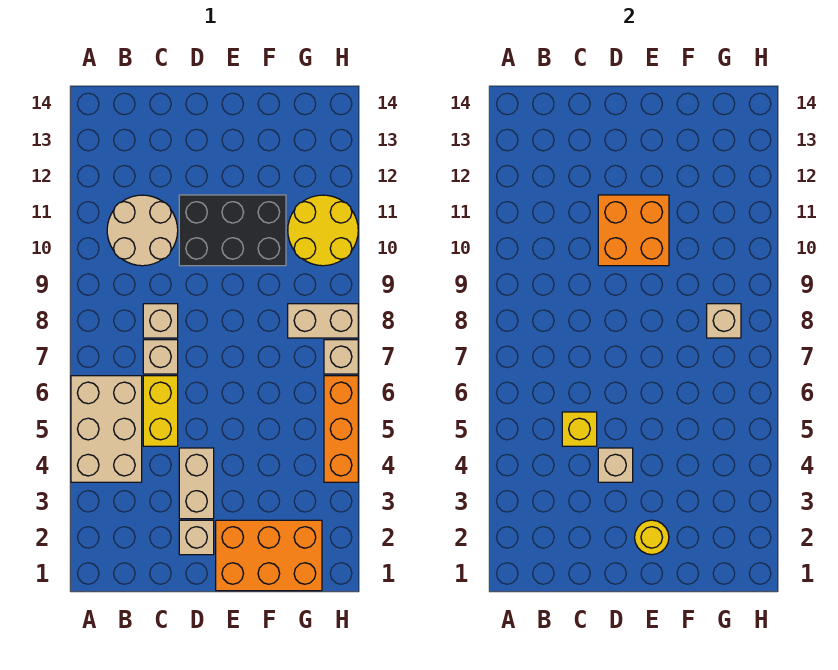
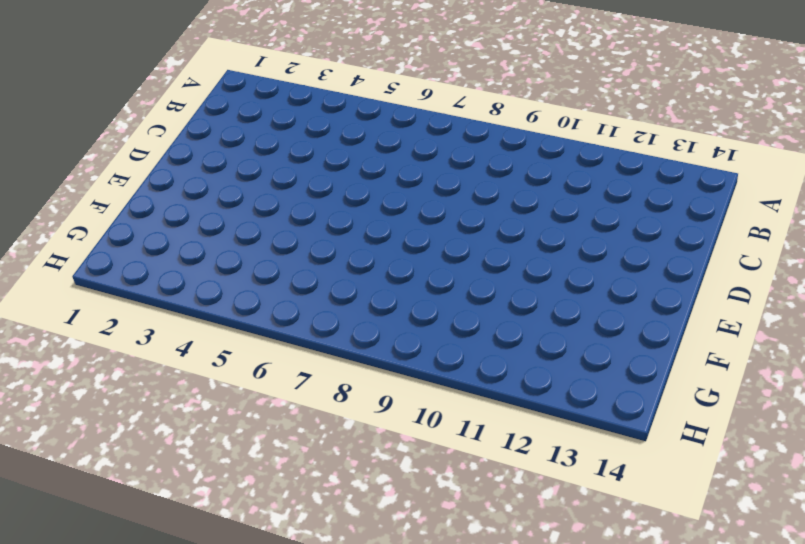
none -> tan brick A4:B6 level 1
none -> tan round brick B10:C11 level 1
none -> yellow brick C5:C6 level 1

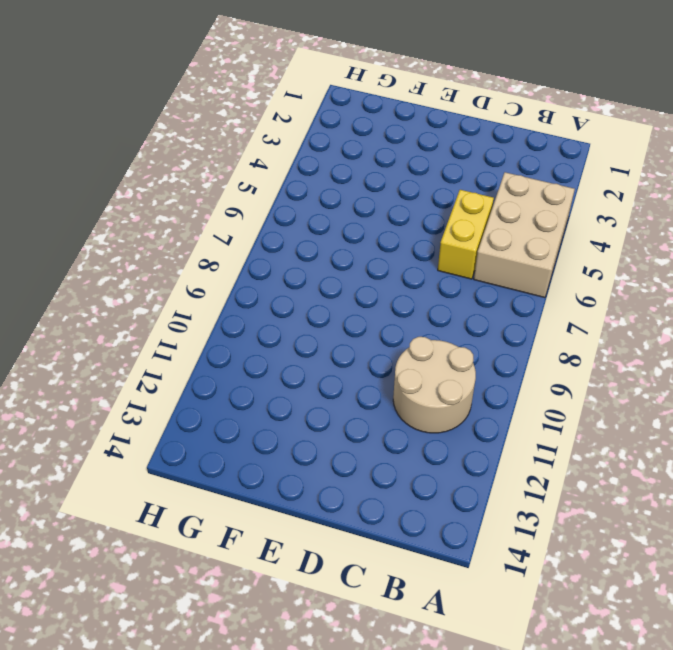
none -> tan brick C7 level 1
none -> tan brick C8 level 1
none -> tan brick D2 level 1

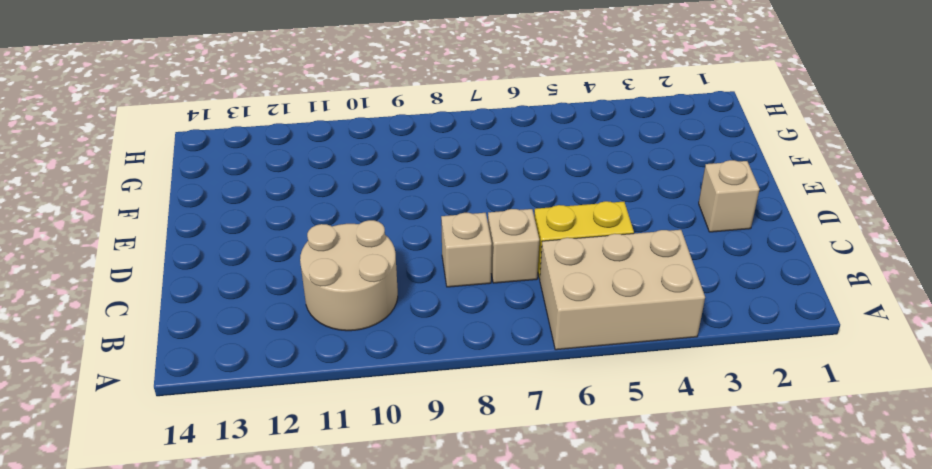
none -> tan brick D3:D4 level 1
none -> black brick D10:F11 level 1
none -> orange brick E1:G2 level 1

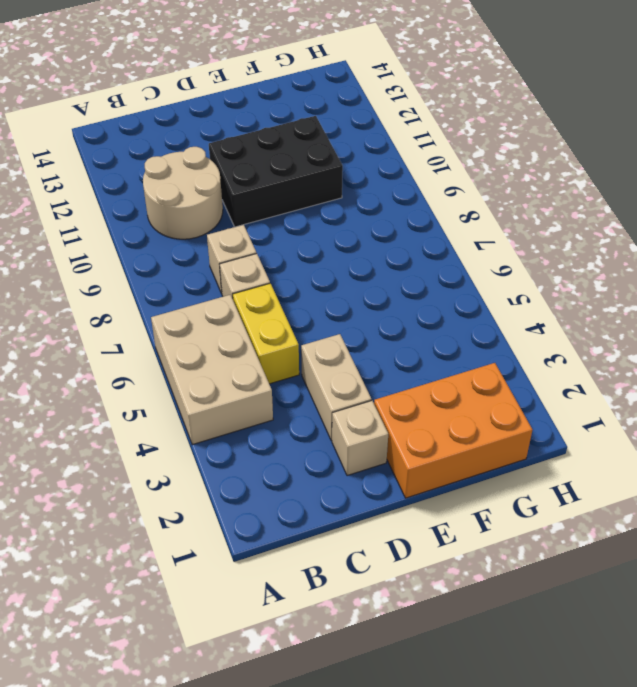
none -> tan brick G8:H8 level 1
none -> yellow round brick G10:H11 level 1
none -> orange brick H4:H6 level 1

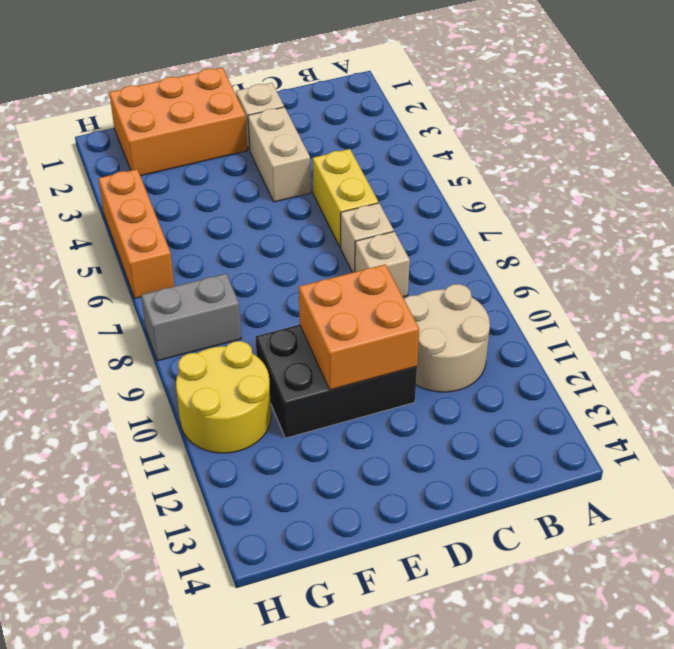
grey brick G8:H8 level 1 -> tan brick G8:H8 level 1
none -> tan brick A4:B6 level 1
none -> tan brick H7 level 1
none -> yellow brick C5 level 2

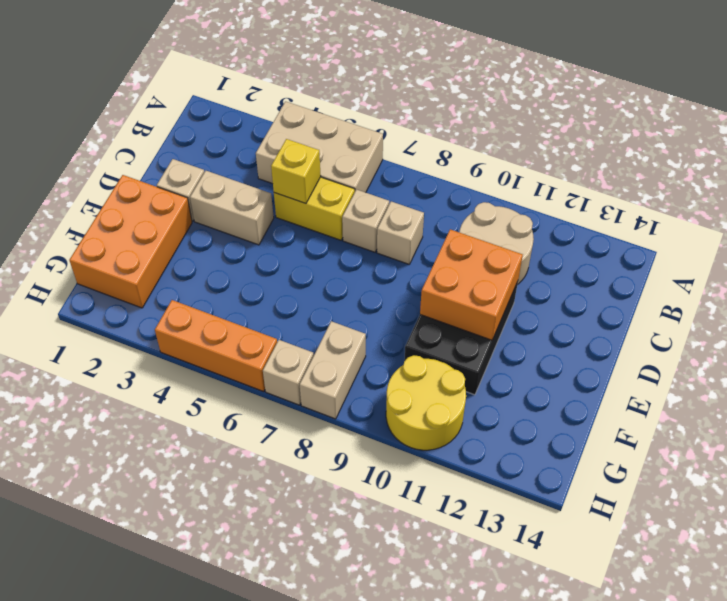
none -> tan brick D4 level 2
none -> yellow round brick E2 level 2
none -> tan brick G8 level 2

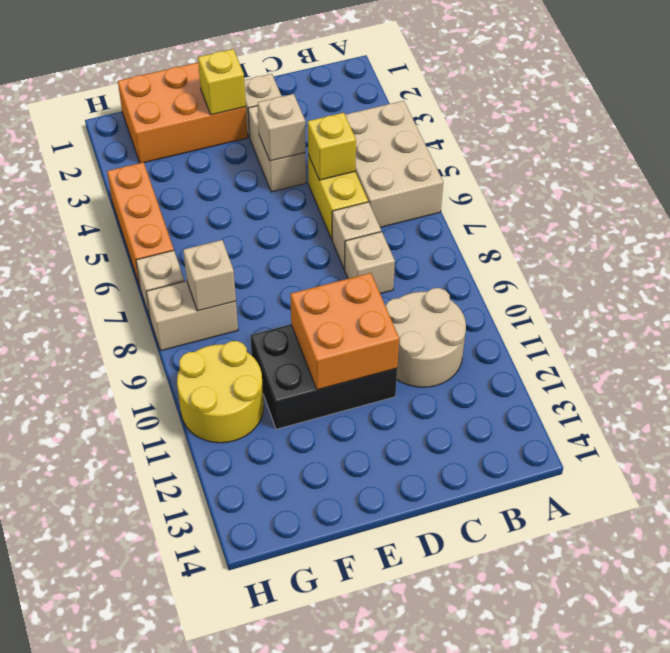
yellow brick E2 level 2 -> yellow round brick E2 level 2

